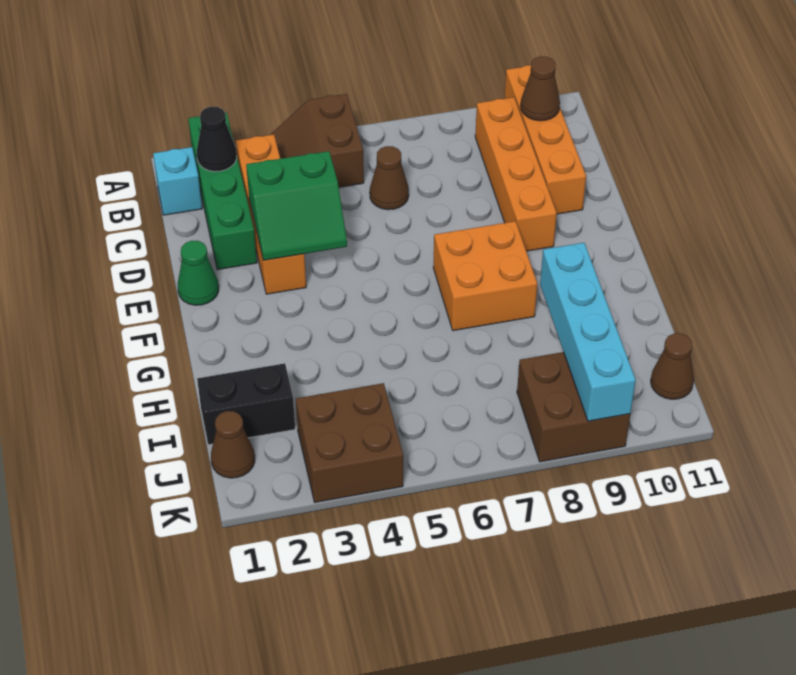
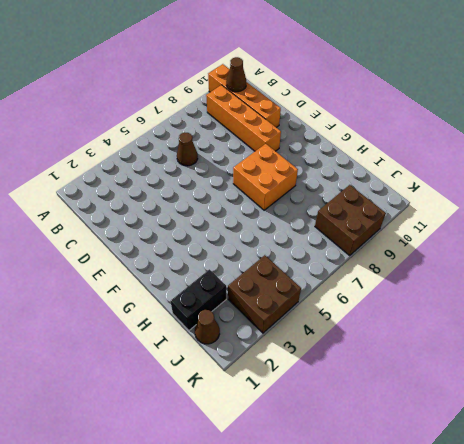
none -> green brick A2:D2 level 1
none -> brown slope A4:B5 level 1 top 5
none -> cyan brick B1 level 1

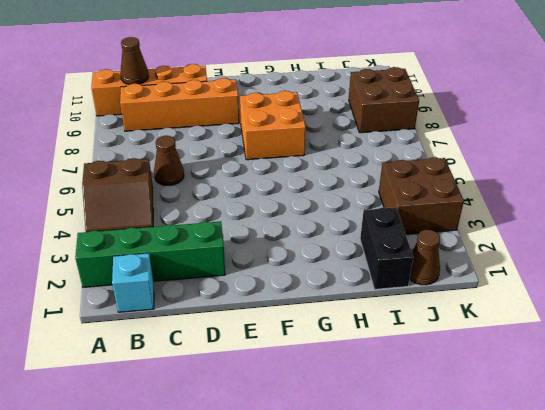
none -> orange brick B3:E3 level 1
none -> green cone E1 level 1
none -> brown cone J11 level 1

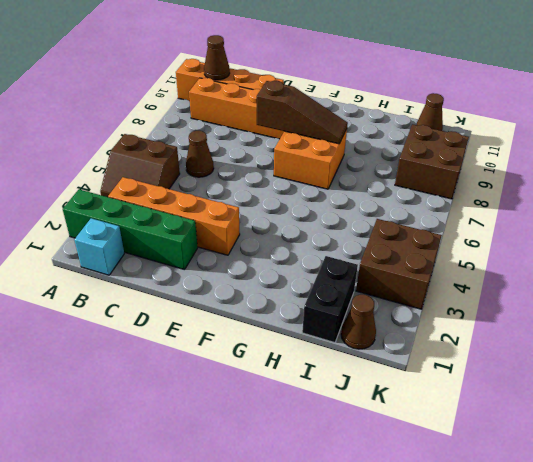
brown slope E8:G8 level 2 top E -> none
none -> green cone E1 level 1
none -> black cone B2 level 2
none -> green slope D3:E4 level 2 top D

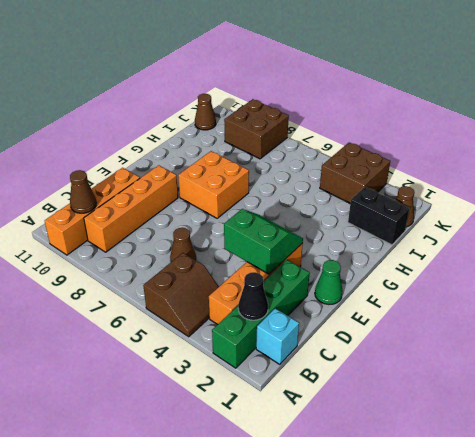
none -> cyan brick H9:K9 level 2

